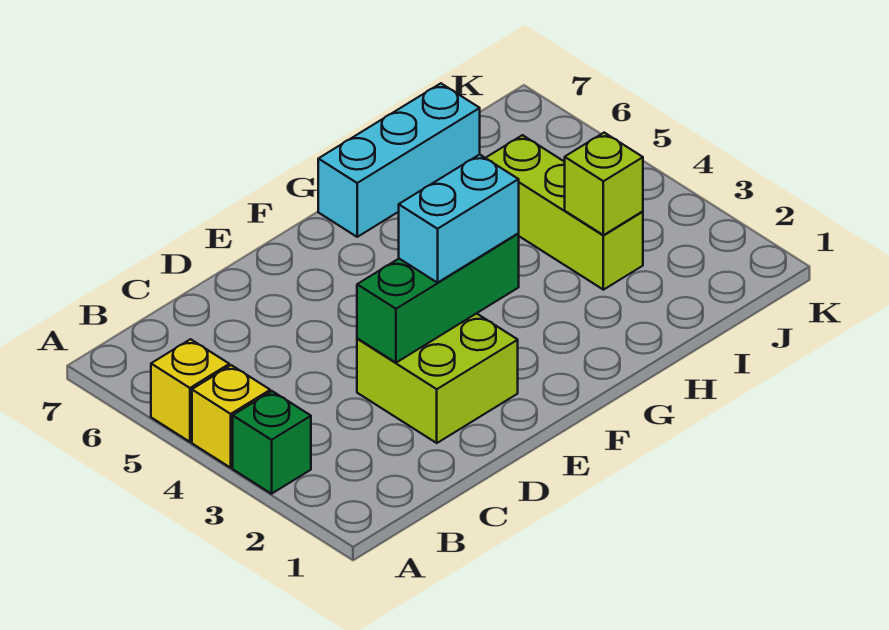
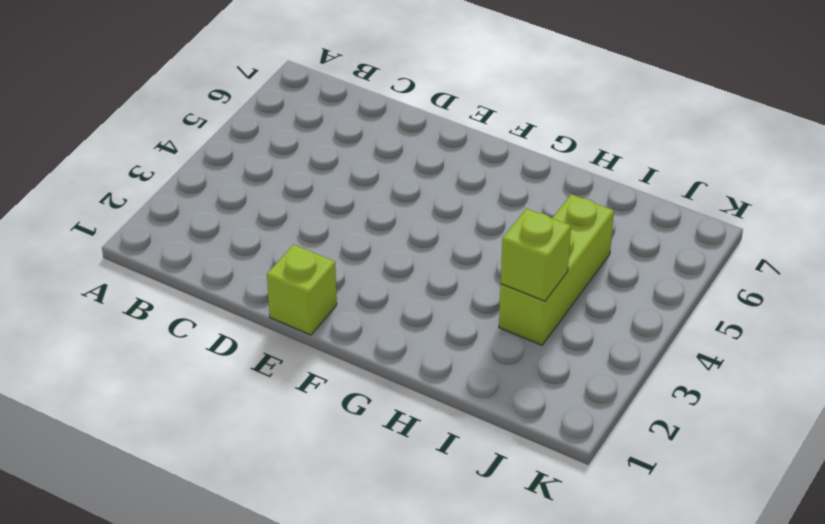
lime brick E1 level 1 -> none
none -> green brick A3 level 1
none -> yellow brick A4 level 1

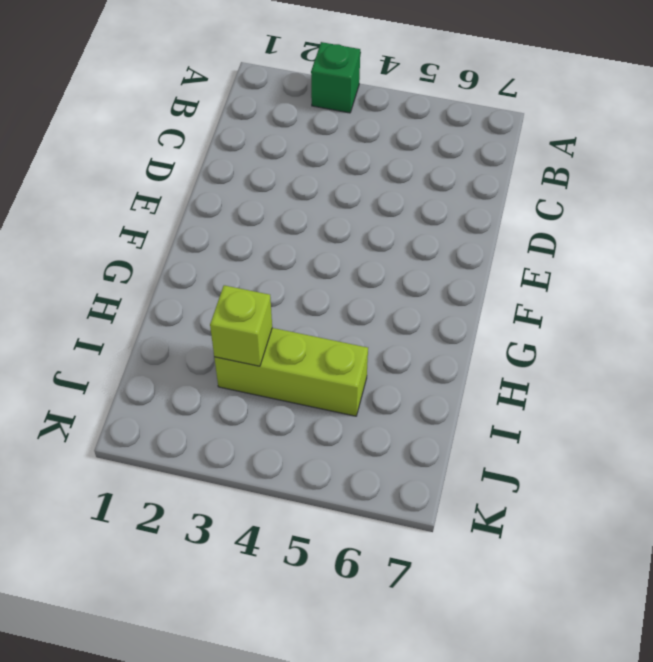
none -> yellow brick A4 level 1
none -> yellow brick A5 level 1

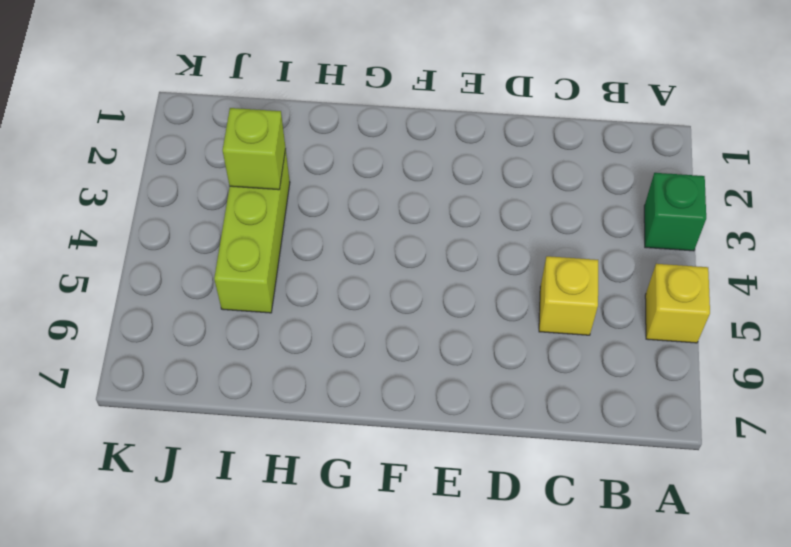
yellow brick C5 level 1 -> yellow brick A4 level 1
none -> lime brick D2:E3 level 1
none -> cyan brick G7:I7 level 1

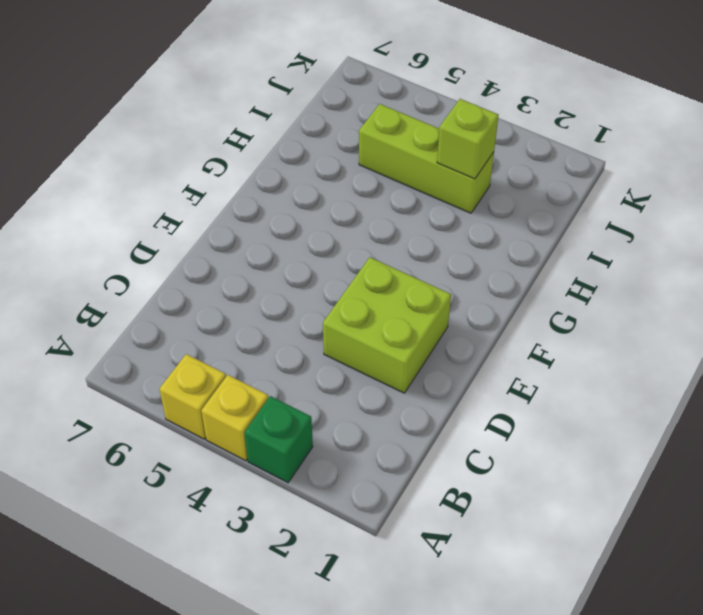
none -> cyan brick G7:I7 level 1
none -> green brick D3:F3 level 2

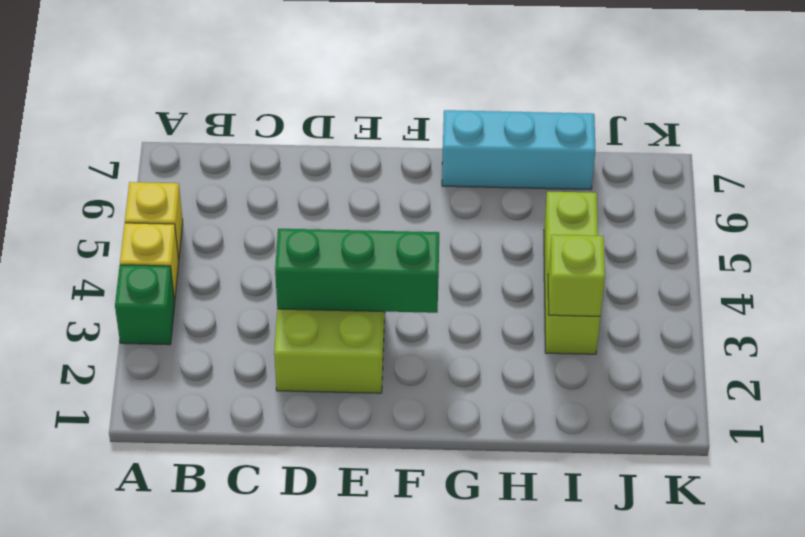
none -> cyan brick E3:F3 level 3

